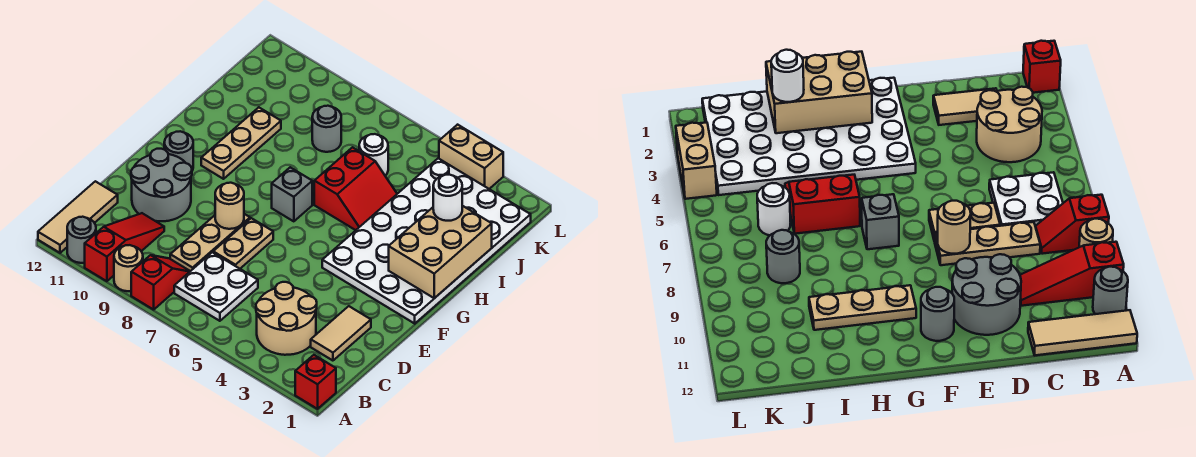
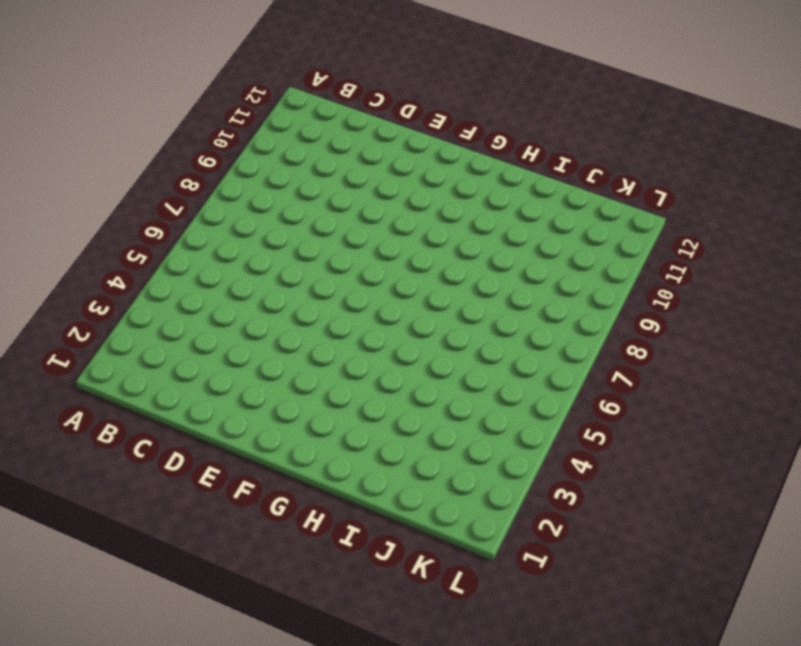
none -> red brick A1 level 1
none -> red slope A8:B8 level 1 top A
none -> tan round brick A9 level 1

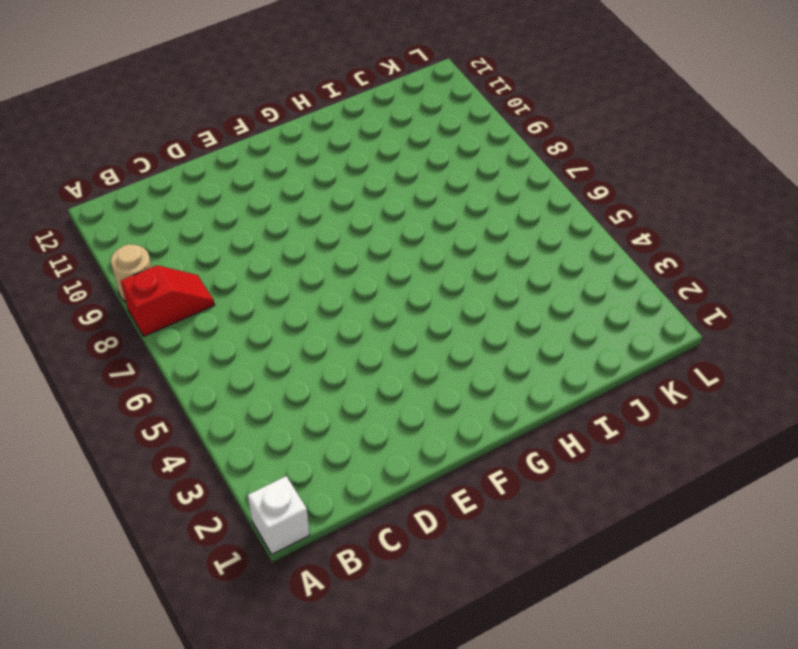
white brick A1 level 1 -> red brick A1 level 1
none -> red slope A10:C10 level 1 top A
none -> grey round brick A11 level 1
none -> tan tile A12:C12 level 1

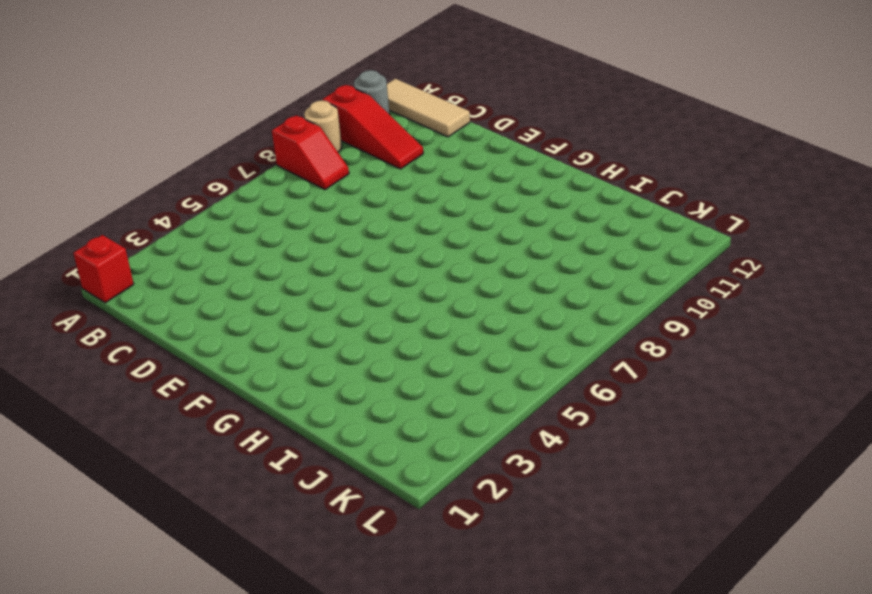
none -> tan round brick B3:C4 level 1
none -> white plate B6:C7 level 1
none -> tan tile C2:D2 level 1

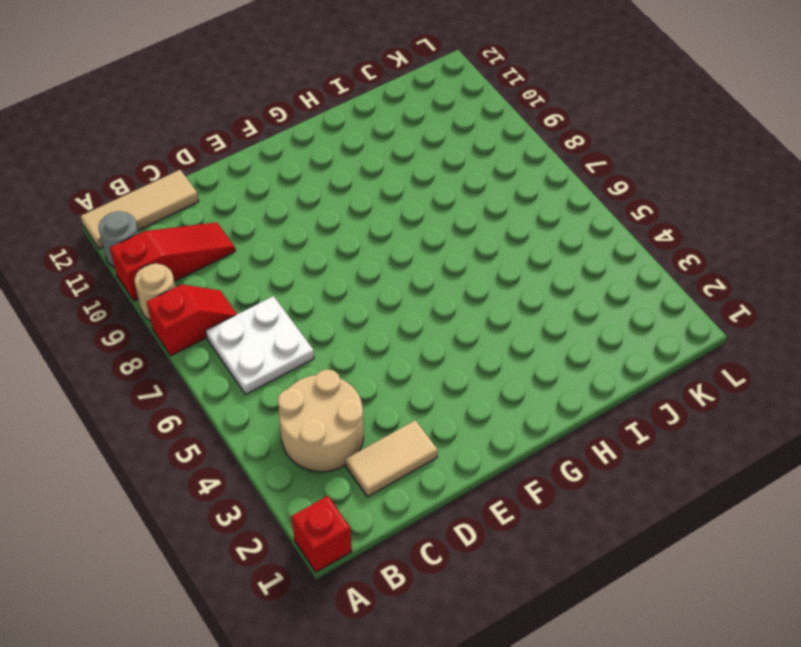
none -> tan plate C8:E8 level 1
none -> tan plate D7:E7 level 1
none -> grey round brick D10:E11 level 1

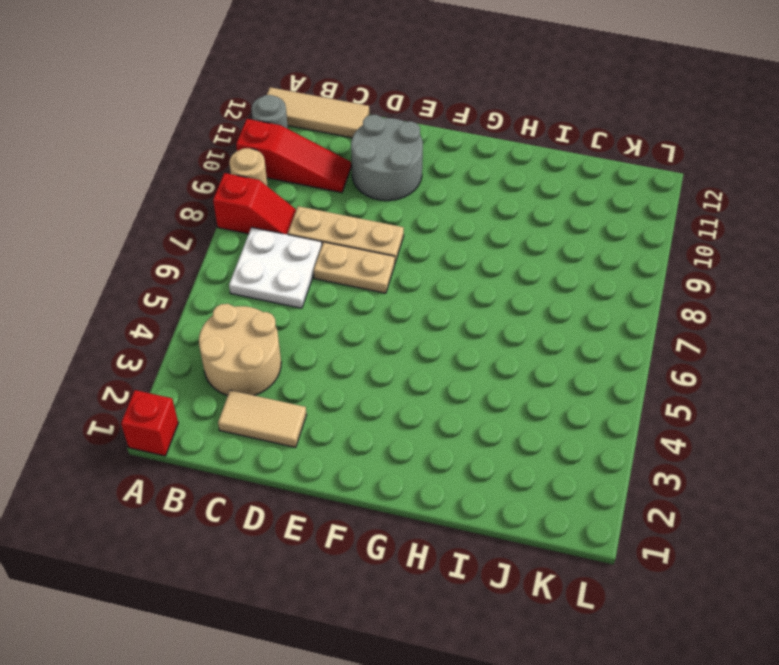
none -> white plate F1:K4 level 1
none -> grey round brick F11 level 1
none -> grey brick G7 level 1

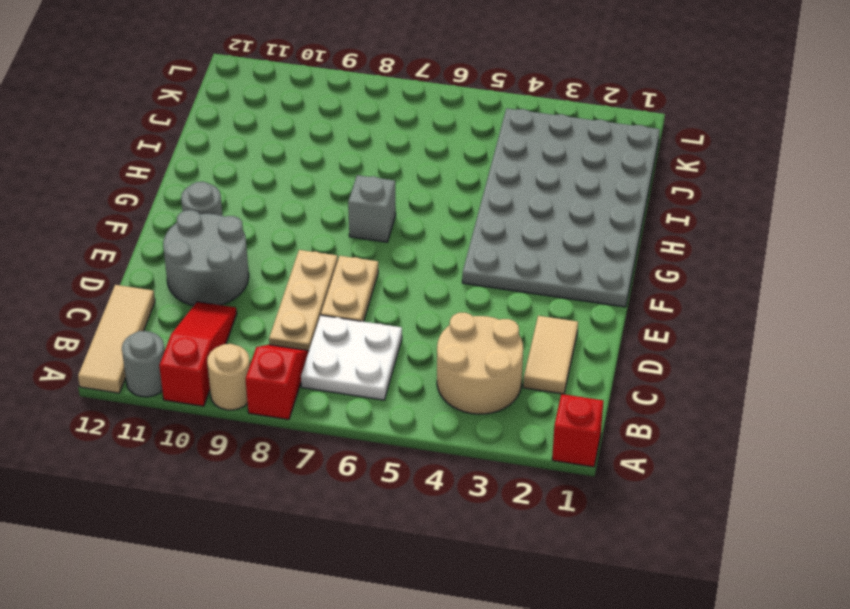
grey plate F1:K4 level 1 -> white plate F1:K4 level 1
none -> tan plate G10:I10 level 1
none -> red slope H5:I6 level 1 top 6
none -> white round brick J6 level 1

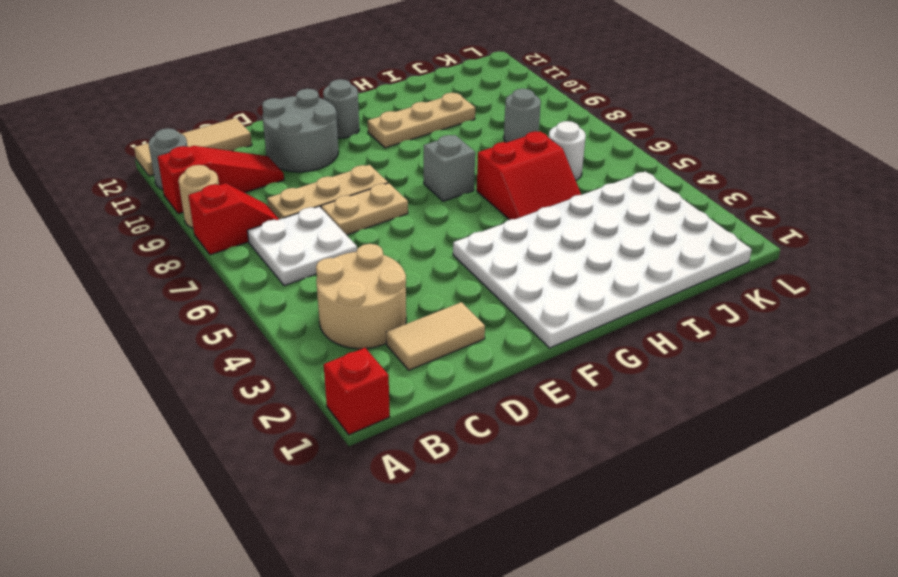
none -> tan brick L3:L4 level 1
none -> tan round brick E8 level 2
none -> tan brick G1:I2 level 2

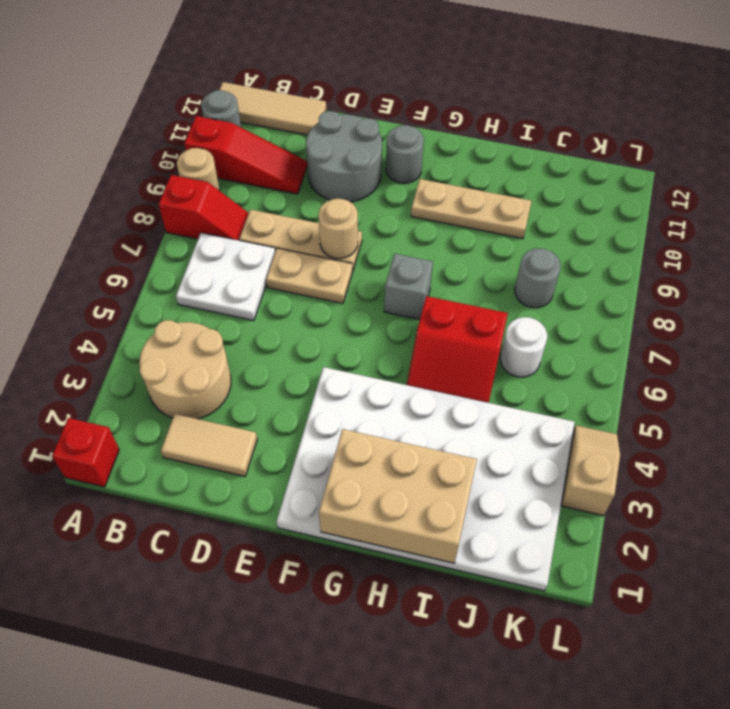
tan slope L3:L4 level 1 top 3 -> tan brick L3:L4 level 1
none -> white round brick I2 level 3

